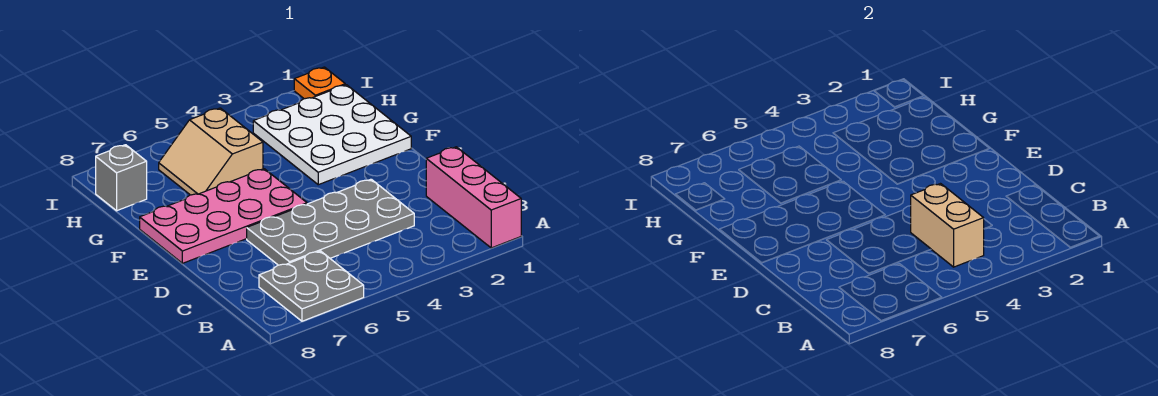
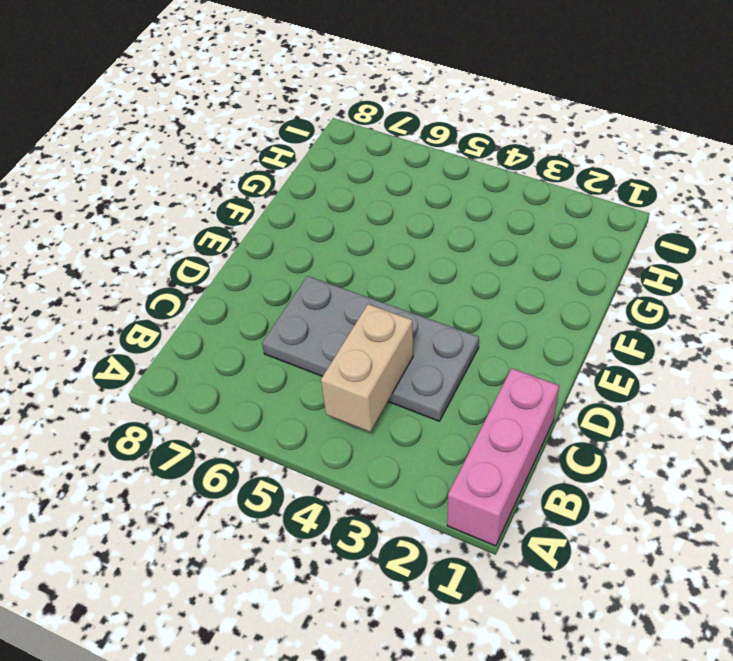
none -> grey plate A6:B7 level 1
none -> pink plate E5:F8 level 1

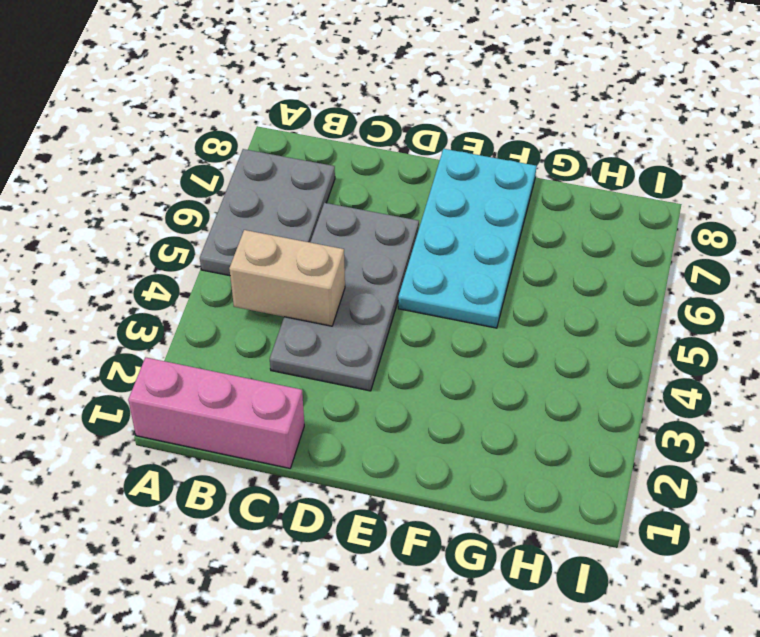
grey plate A5:B7 level 1 -> grey plate A6:B7 level 1
cyan plate E5:F8 level 1 -> pink plate E5:F8 level 1
none -> white plate F1:H3 level 1
none -> tan slope G5:H6 level 1 top 5

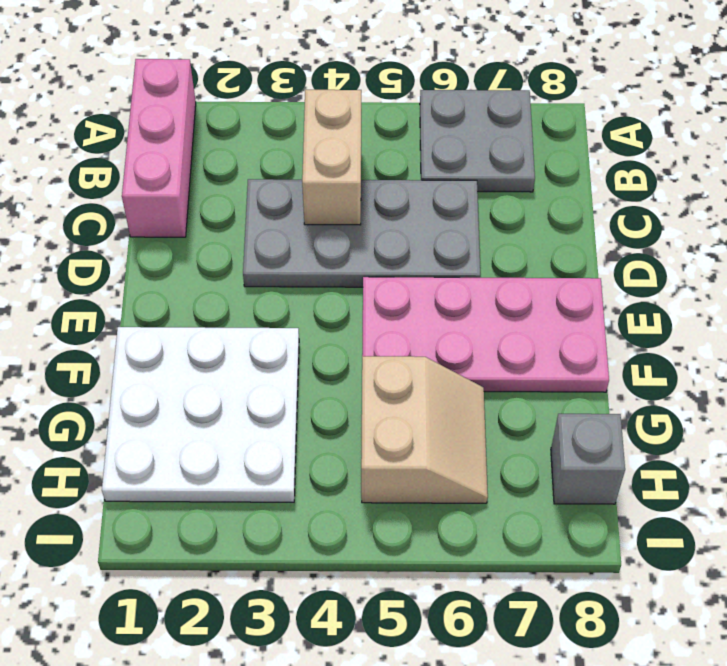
none -> orange plate I1 level 1

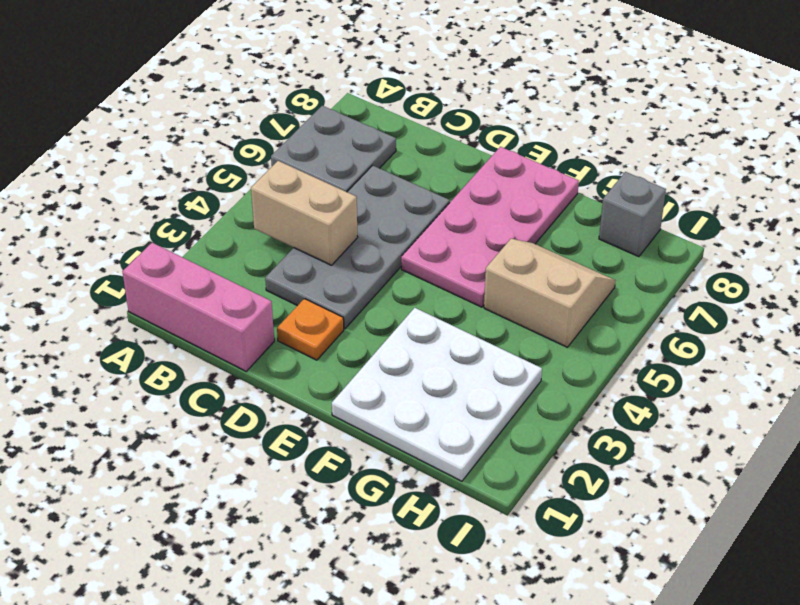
orange plate D2 level 1 -> orange plate I1 level 1

